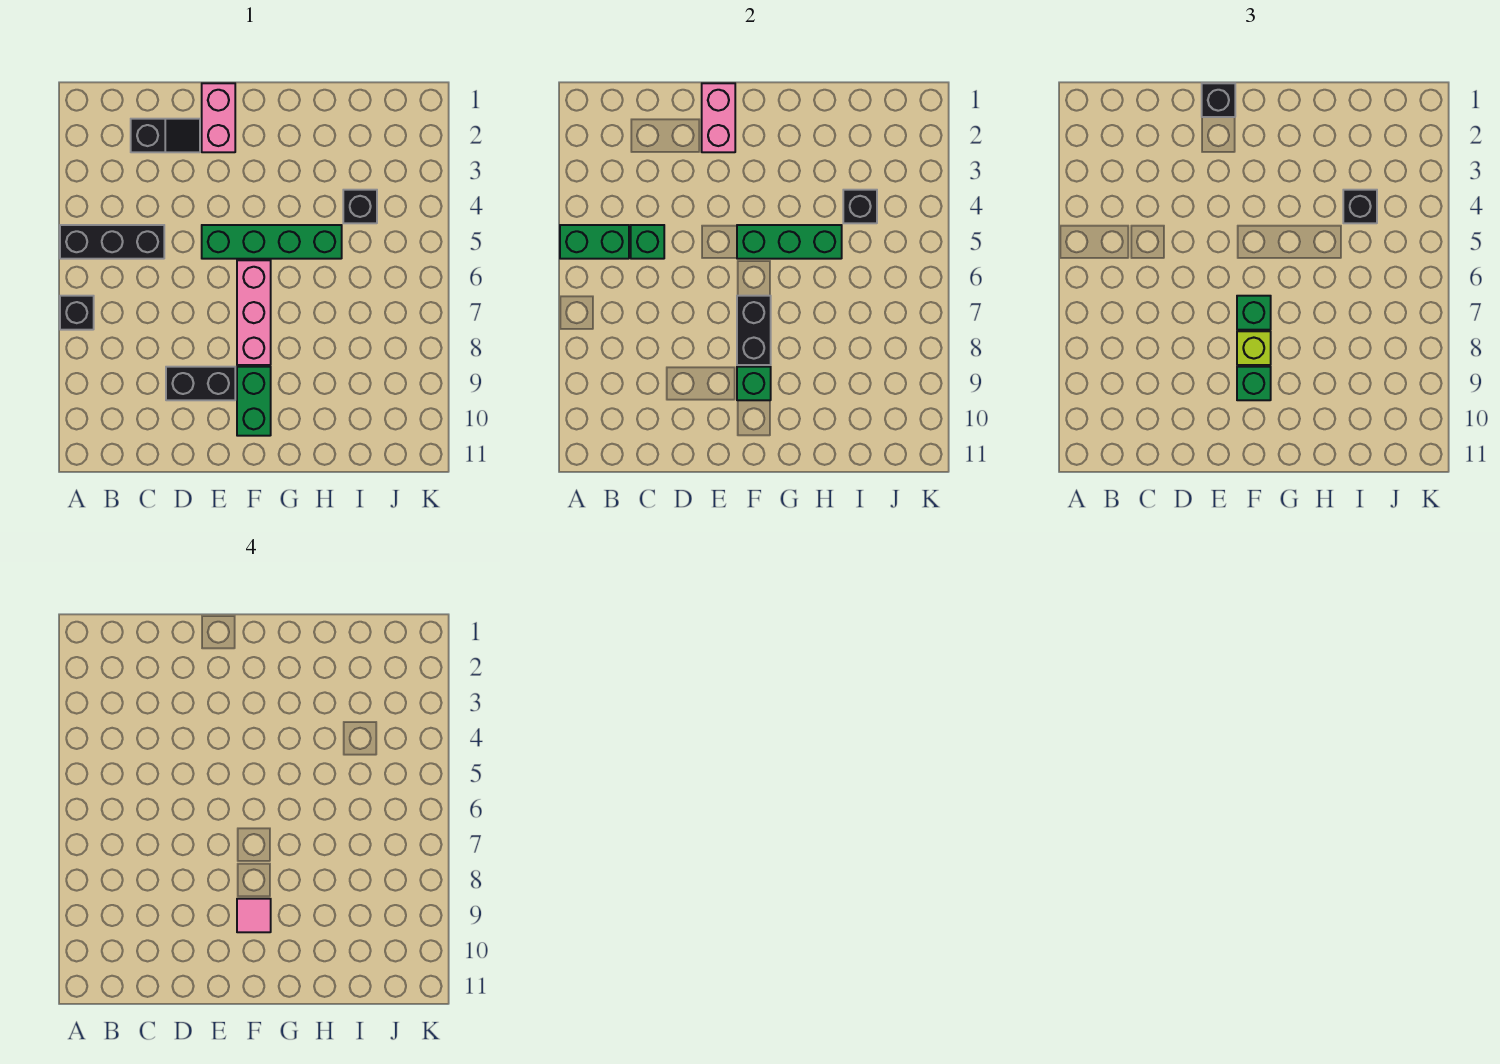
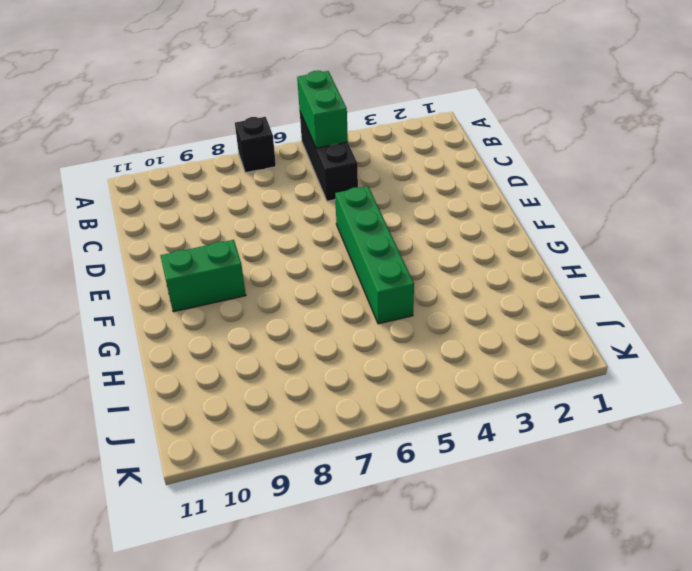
none -> black slope C2:D2 level 1 top C
none -> black brick D9:E9 level 1
none -> pink brick E1:E2 level 1

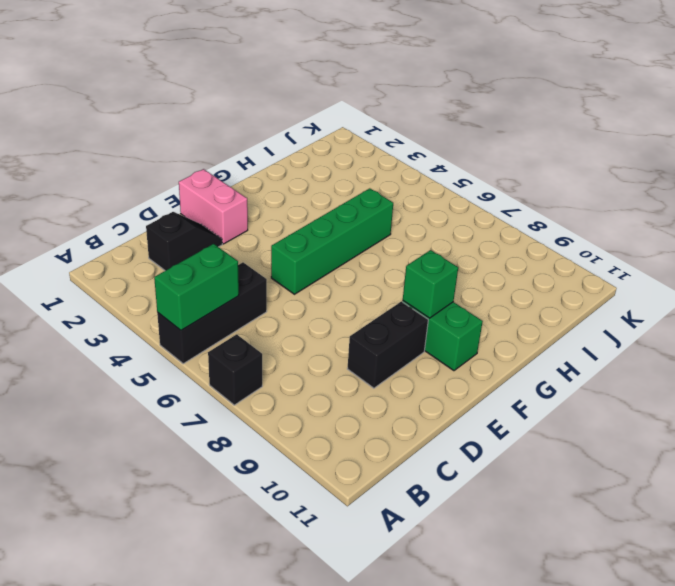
none -> pink brick F6:F8 level 1
none -> black brick I4 level 1
none -> green brick C5 level 2

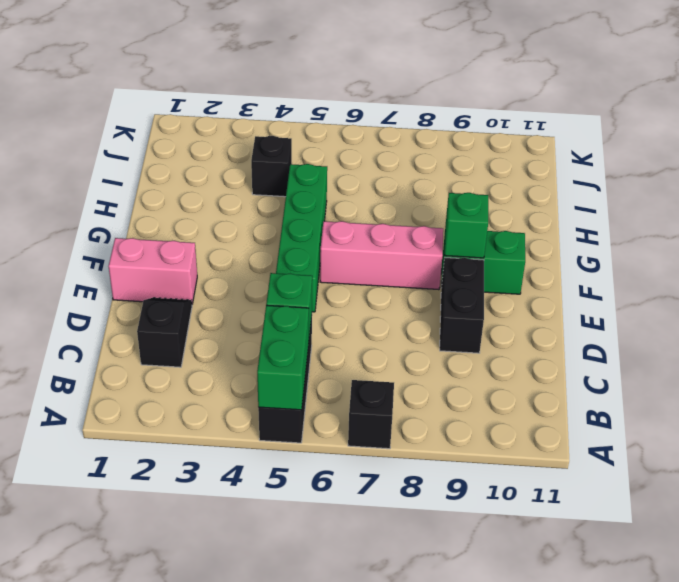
none -> pink brick E1:E2 level 2
none -> green brick F5:H5 level 2
none -> black brick F7:F8 level 2

